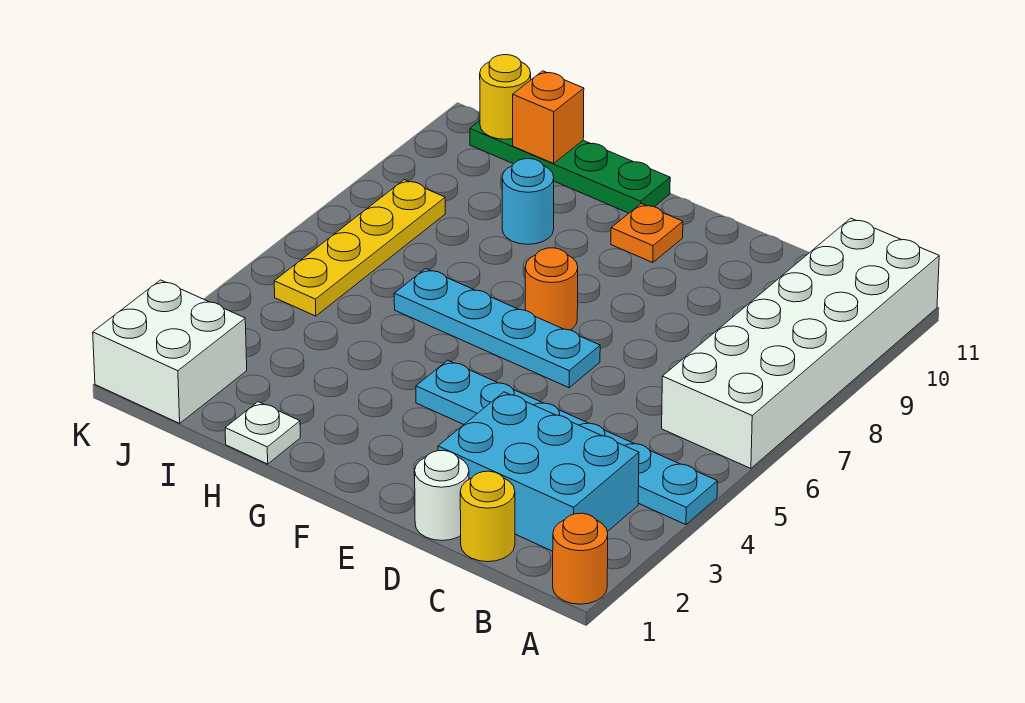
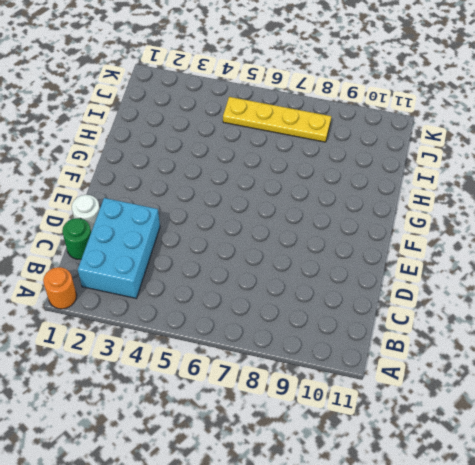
green round brick C1 level 1 -> yellow round brick C1 level 1
none -> cyan plate A4:F4 level 1
none -> white brick A6:B11 level 1
none -> cyan plate E6:H6 level 1

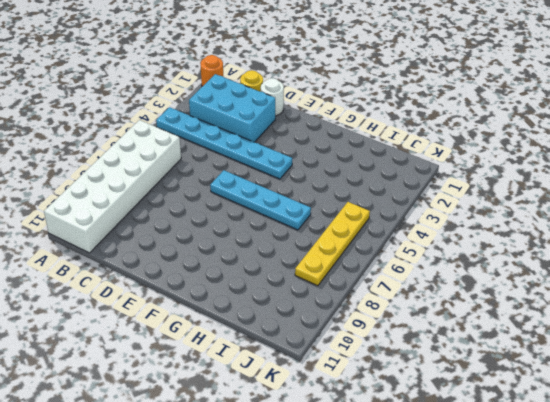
none -> orange round brick F7 level 1
none -> orange plate F10 level 1
none -> green plate G11:J11 level 1

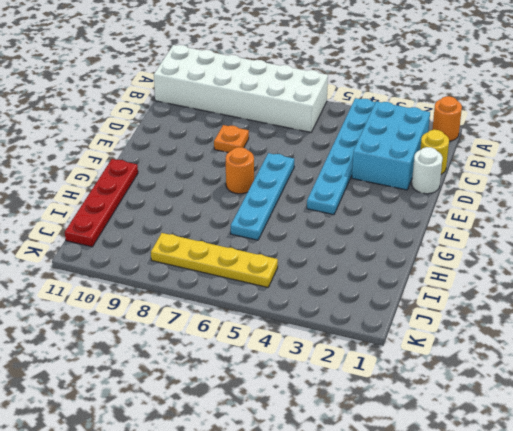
orange plate D8 level 1 -> orange plate F10 level 1
red plate G11:J11 level 1 -> green plate G11:J11 level 1
none -> white plate H1 level 1
none -> cyan round brick H9 level 1
none -> white brick J1:K2 level 1

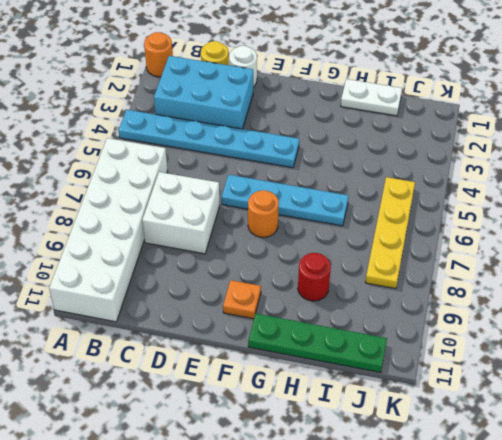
white brick C7:D8 level 1 -> white brick J1:K2 level 1
white plate H1:I1 level 1 -> white plate H1 level 1
red round brick H9 level 1 -> cyan round brick H9 level 1
none -> orange brick I11 level 2
none -> yellow round brick J11 level 2

